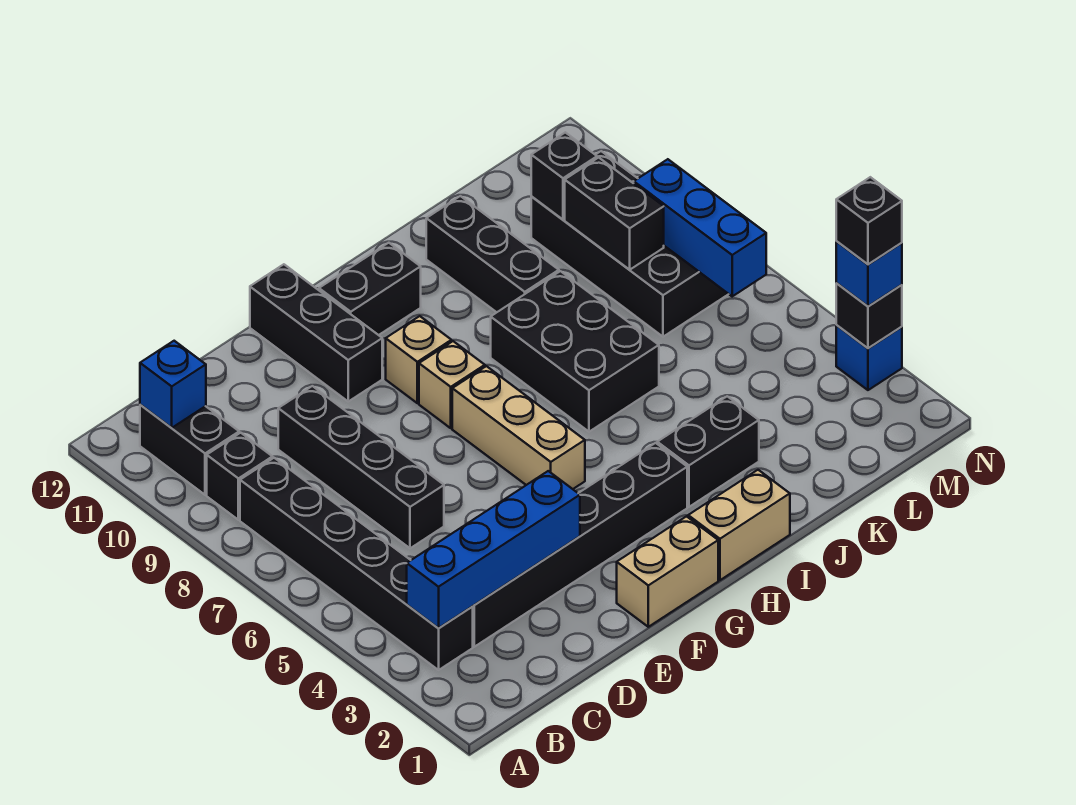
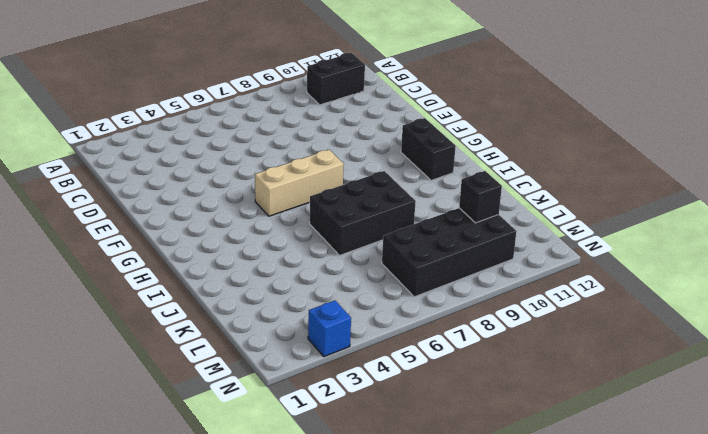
none -> black brick B3:B8 level 1
none -> black brick B9 level 1
none -> black brick C3:H3 level 1

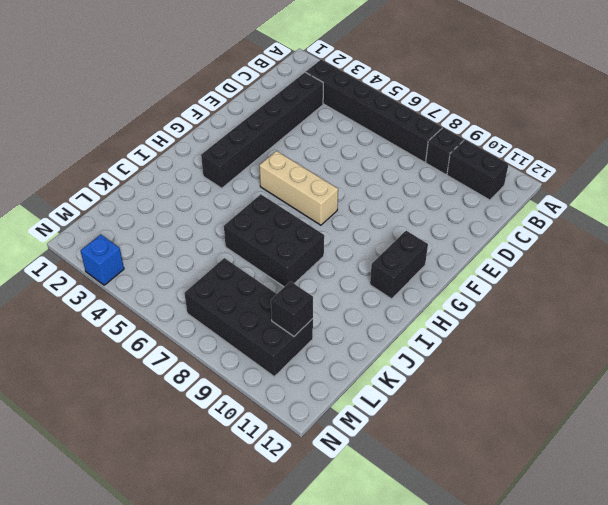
none -> black brick D6:D9 level 1
none -> tan brick F1:G1 level 1
none -> black brick F10:F12 level 1

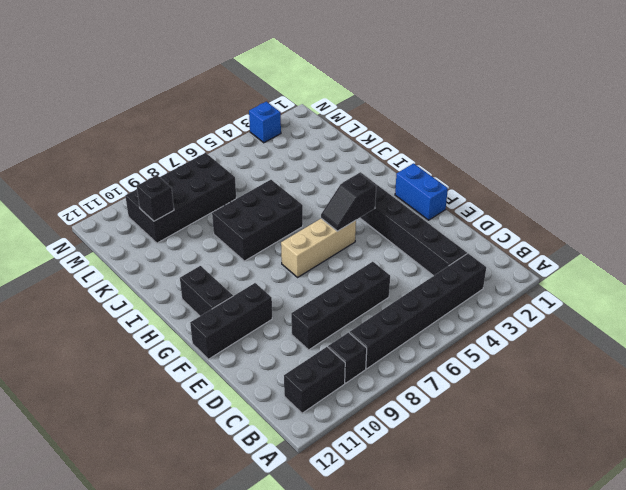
blue brick F1:G1 level 1 -> tan brick F1:G1 level 1
black slope G4:G5 level 2 top 4 -> none
none -> tan brick G8 level 1
none -> tan brick G9 level 1
none -> tan brick H1:I1 level 1

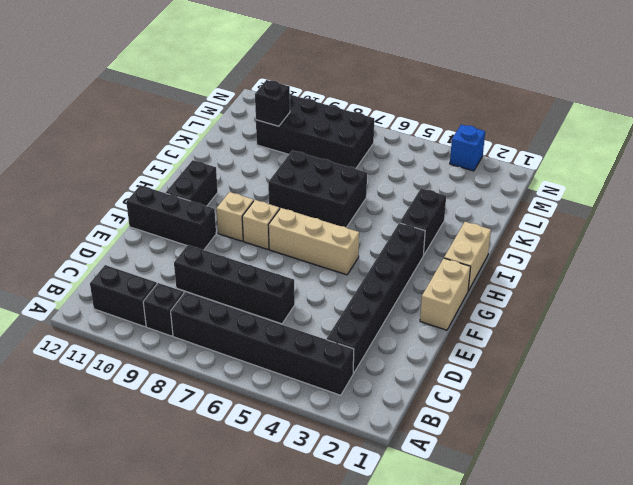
none -> black brick J9:J11 level 1
none -> blue brick B3:E3 level 2
none -> blue brick B11 level 2

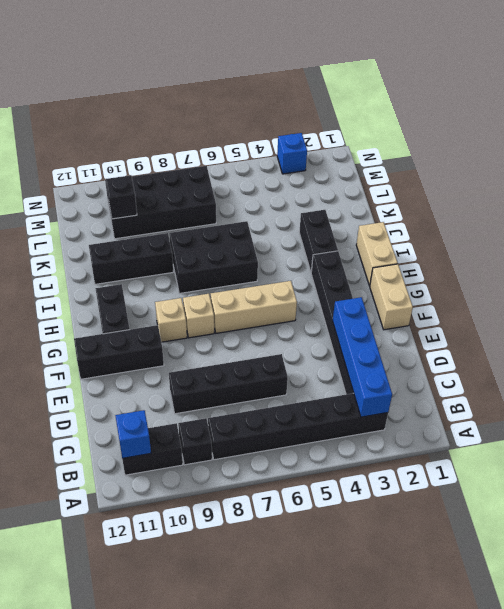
none -> black brick L8:L9 level 2
none -> blue brick M6:M8 level 2
none -> black brick N3 level 2

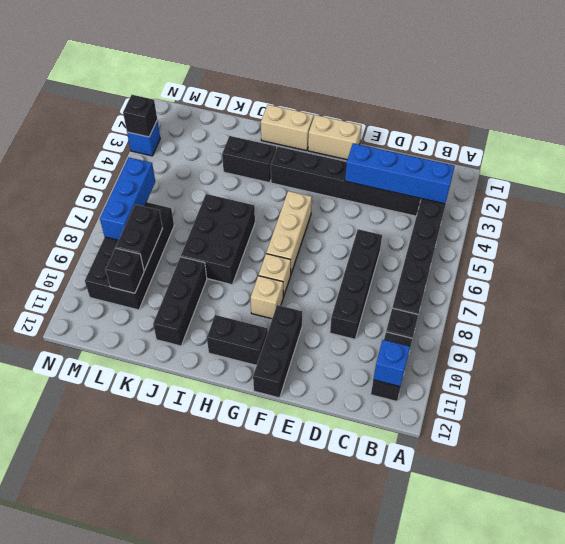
none -> blue brick N3 level 3
none -> black brick N3 level 4

